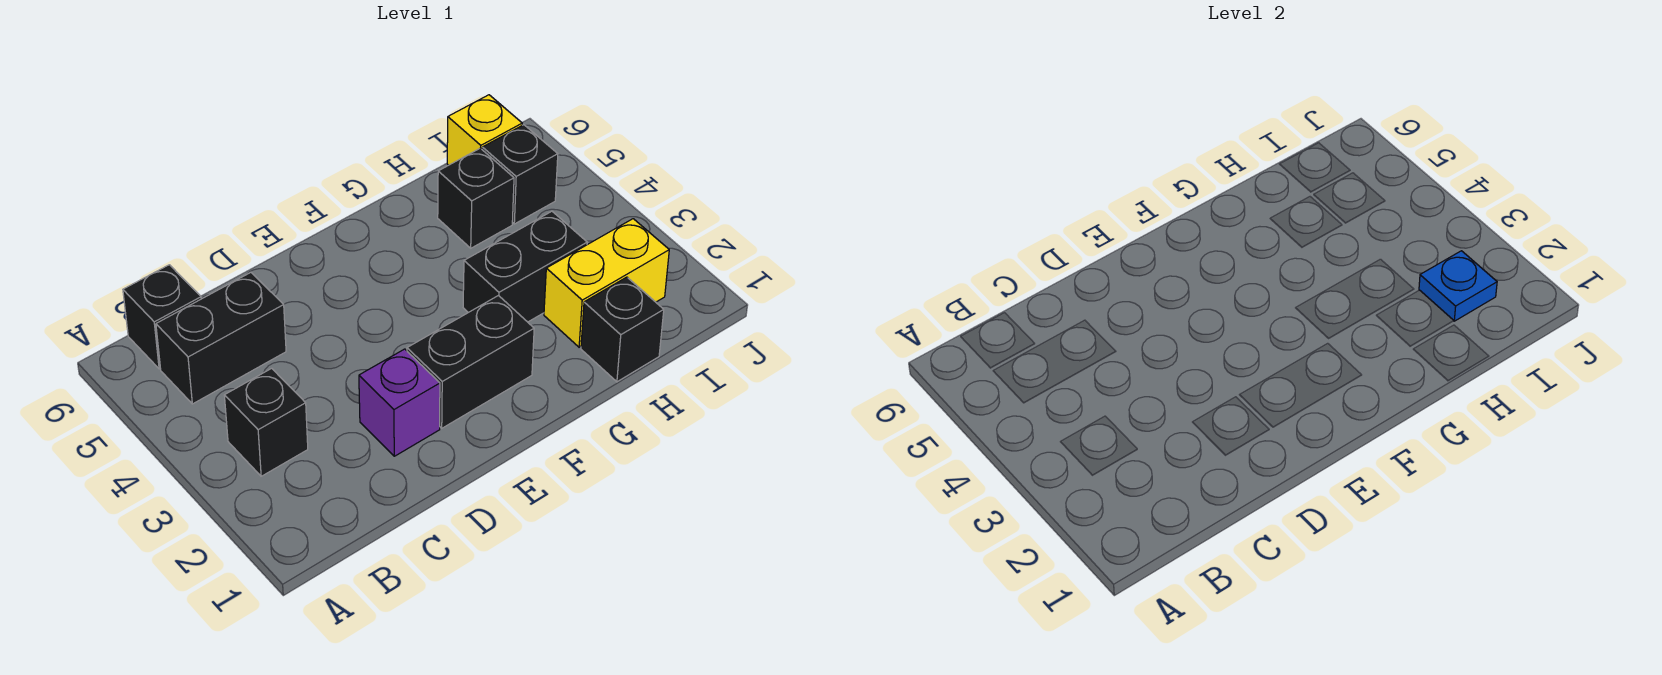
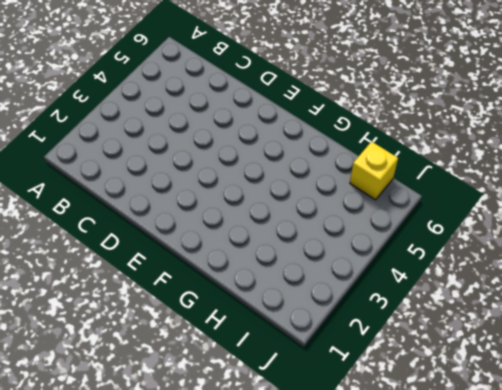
none -> black brick B3 level 1
none -> black brick B5:C5 level 1
none -> black brick B6 level 1

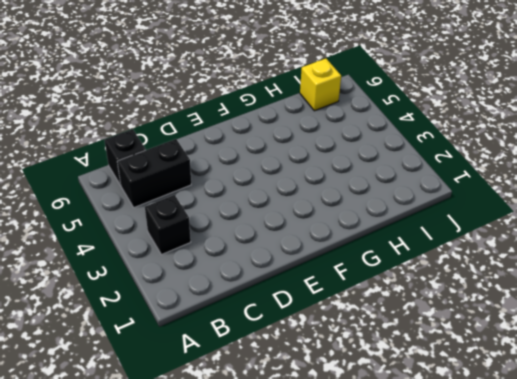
none -> purple brick D2 level 1
none -> black brick E2:F2 level 1
none -> black brick G3:H3 level 1

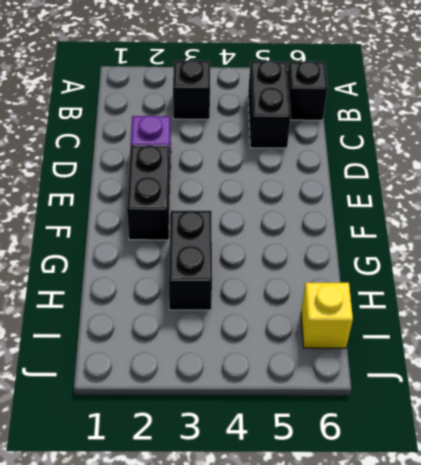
none -> black brick H1 level 1
none -> yellow brick H2:I2 level 1
none -> black brick H5 level 1

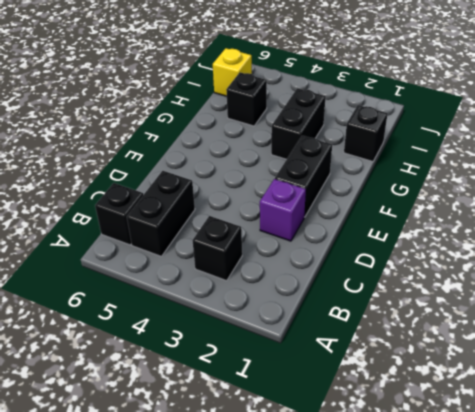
none -> yellow brick H2:I2 level 1
none -> black brick I5 level 1
none -> blue plate I2 level 2

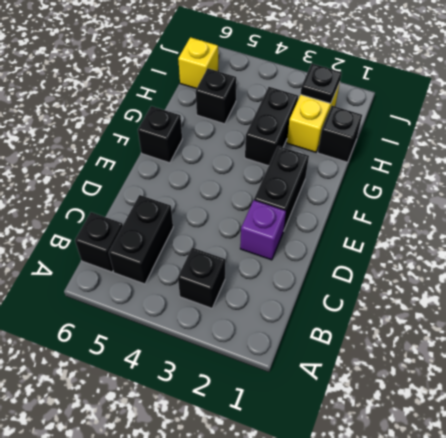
black brick F6 level 1 -> black brick I5 level 1
black plate I2 level 2 -> blue plate I2 level 2

